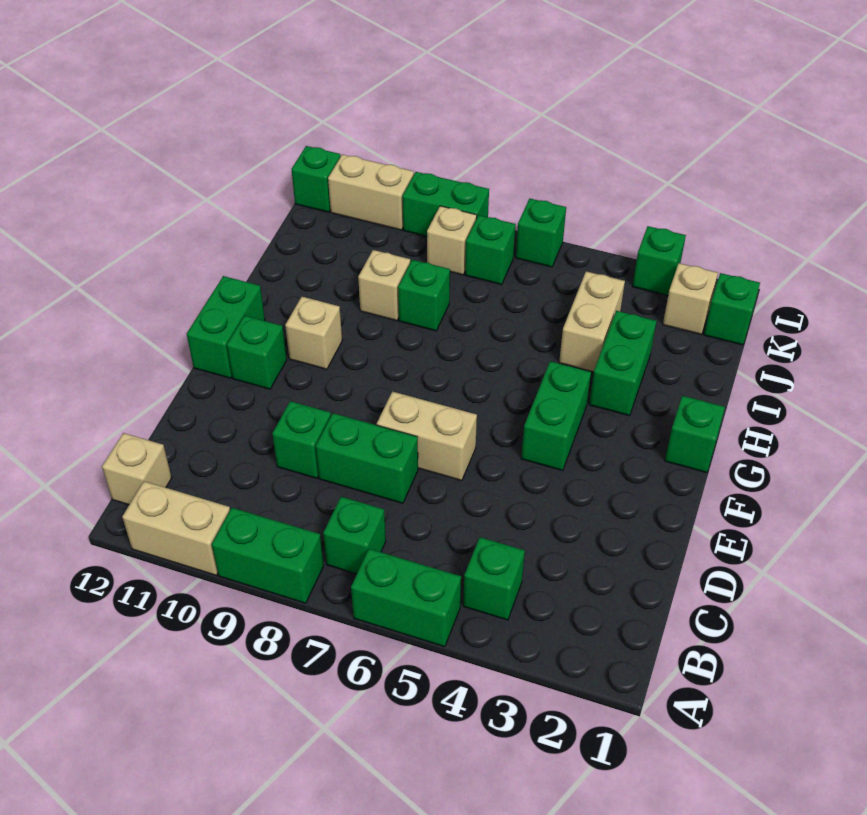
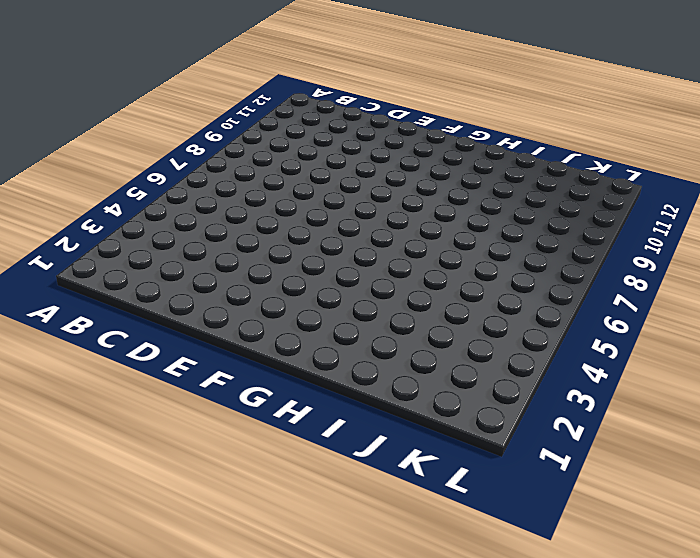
none -> green brick A5:A6 level 1
none -> green brick A8:A9 level 1
none -> tan brick A10:A11 level 1

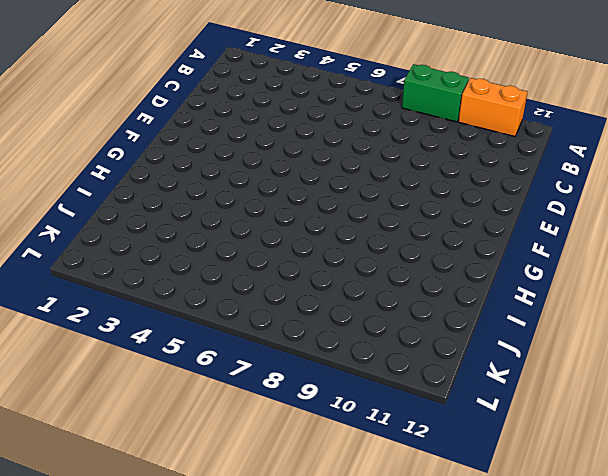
orange brick A10:A11 level 1 -> tan brick A10:A11 level 1
none -> green brick A5:A6 level 1
none -> green brick B4 level 1
none -> green brick B7 level 1

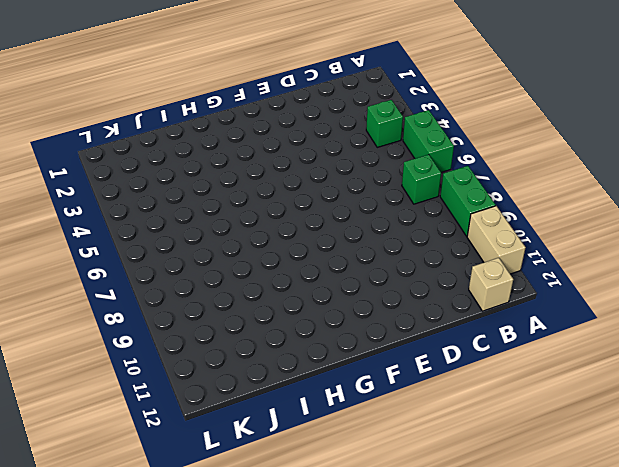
none -> green brick D7:D8 level 1
none -> green brick D9 level 1
none -> tan brick E6:E7 level 1

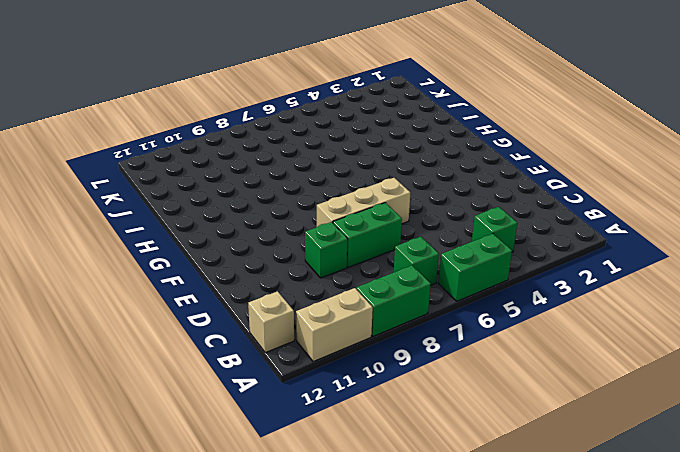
tan brick E6:E8 level 1 -> tan brick E6:E7 level 1
none -> green brick F4:G4 level 1
none -> green brick F11 level 1
none -> green brick F12:G12 level 1

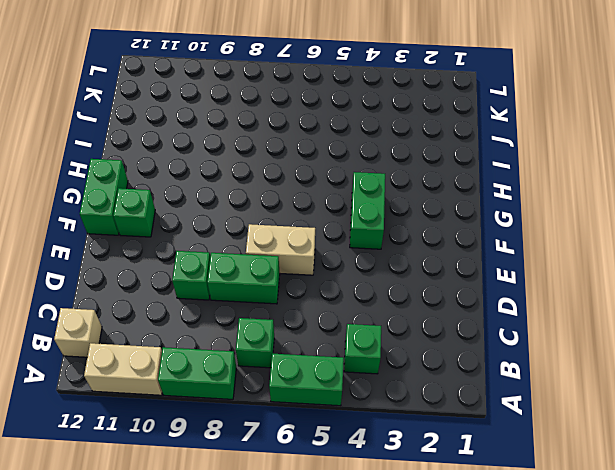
none -> green brick G1 level 1
none -> tan brick G10 level 1
none -> green brick H3:I3 level 1

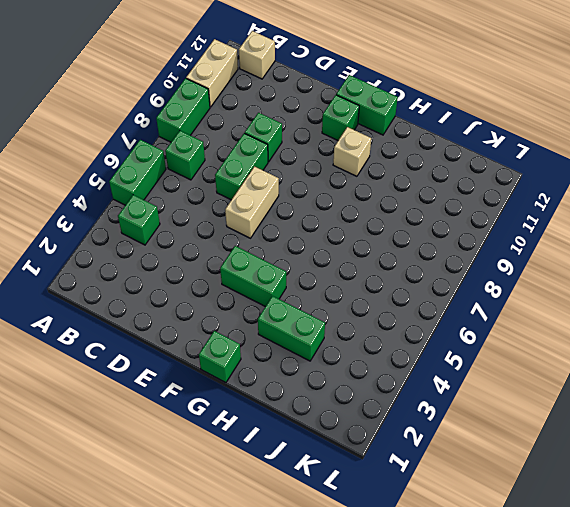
none -> tan brick I4:J4 level 1
none -> green brick I8 level 1
none -> tan brick I9 level 1

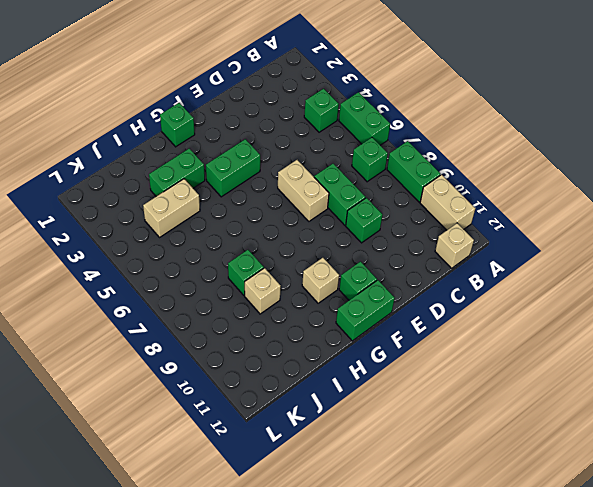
none -> green brick K1 level 1
none -> tan brick K2 level 1
none -> green brick K7 level 1

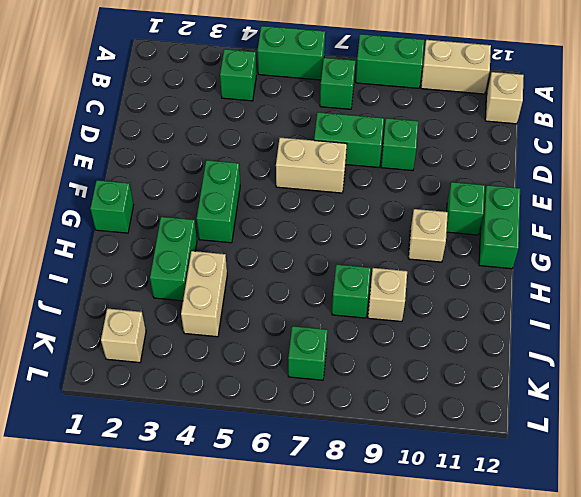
none -> green brick K1 level 1
none -> tan brick K8 level 1
none -> green brick L3 level 1

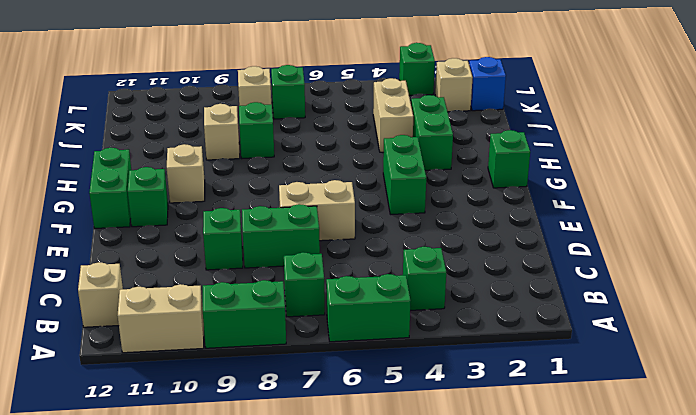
blue brick K1 level 1 -> green brick K1 level 1
none -> green brick L6 level 1
none -> green brick L8:L9 level 1
none -> tan brick L10:L11 level 1

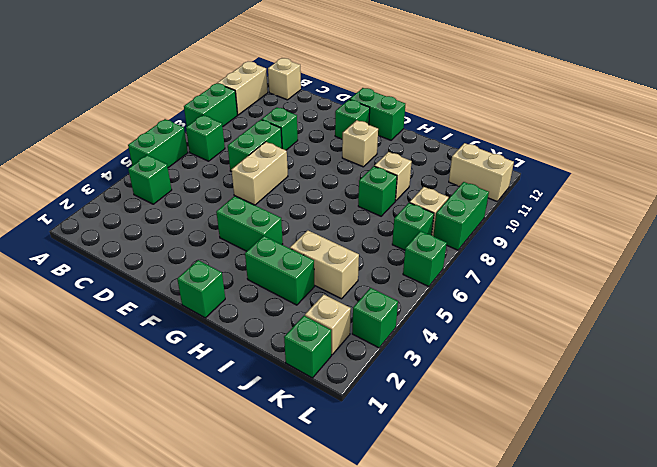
tan brick K11:L11 level 1 -> tan brick L10:L11 level 1
none -> green brick L12 level 1

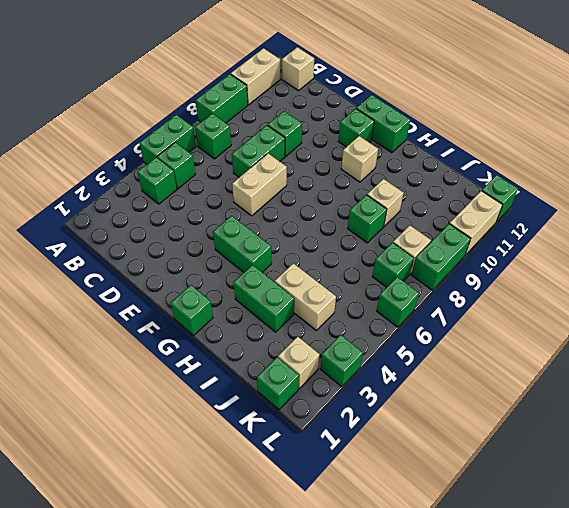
green brick B5 level 1 -> none

